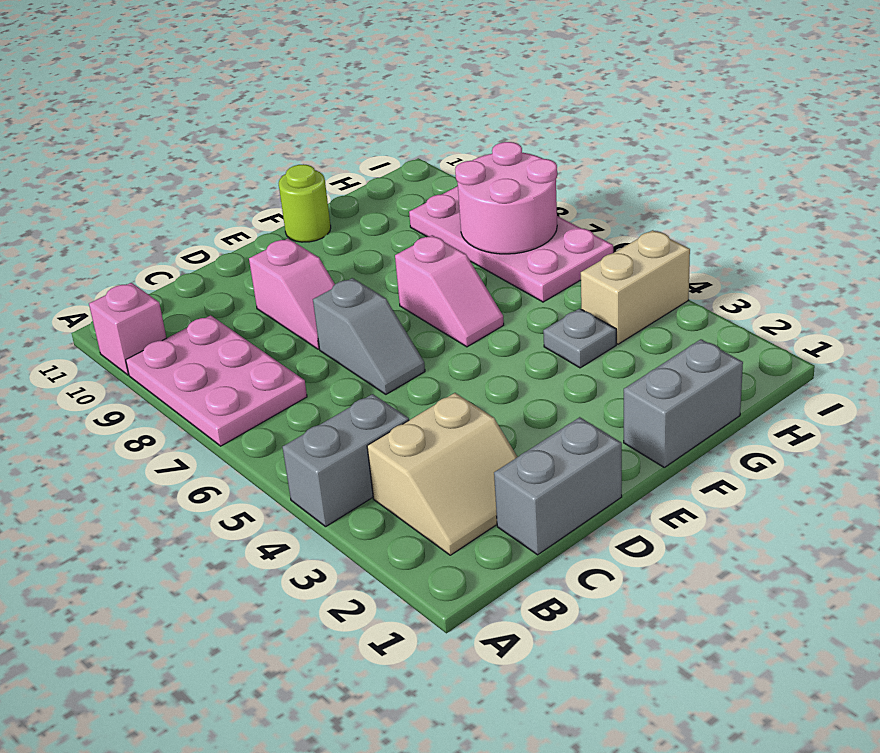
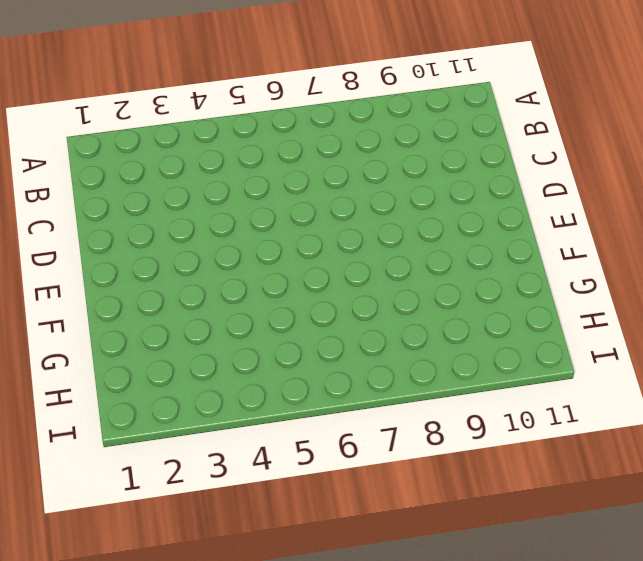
none -> grey brick A4:B4 level 1
none -> pink plate A7:B9 level 1
none -> pink brick A10 level 1

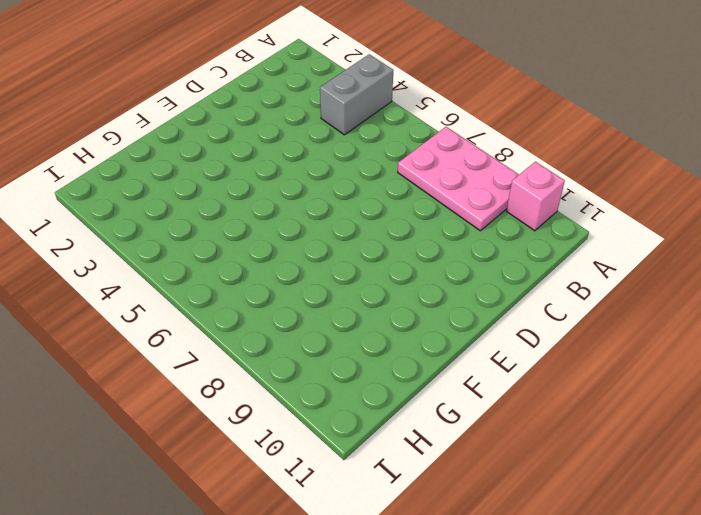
none -> tan slope B2:C3 level 1 top 3
none -> grey brick C1:D1 level 1
none -> grey slope D6:D7 level 1 top 7

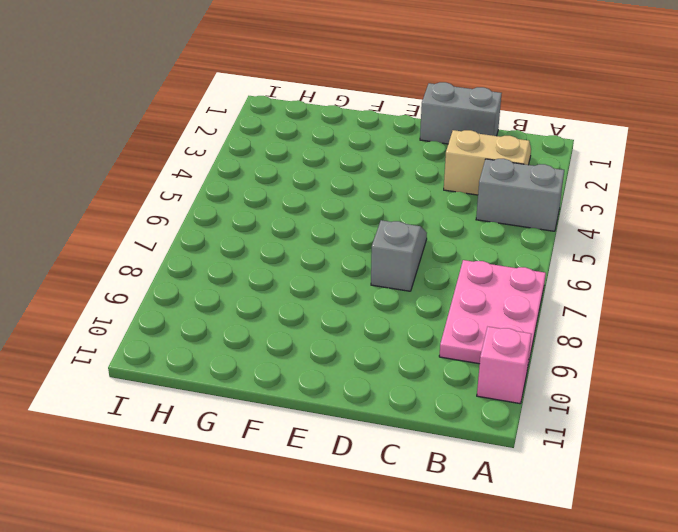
none -> pink slope D8:D9 level 1 top 9
none -> grey brick F1:G1 level 1
none -> pink slope F6:F7 level 1 top 7

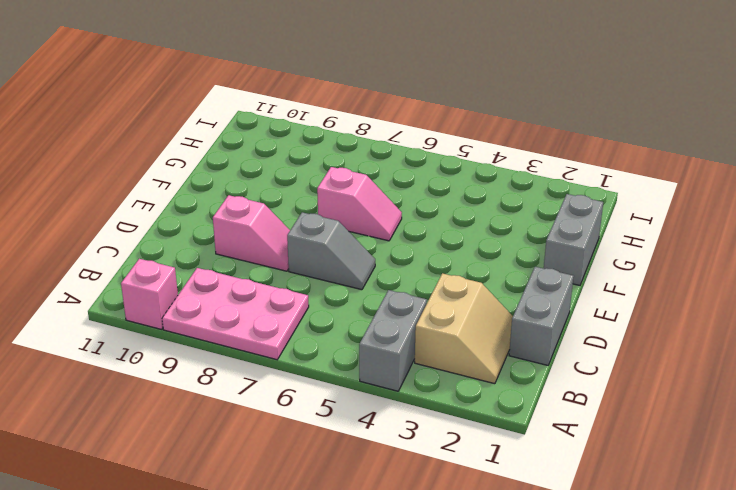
none -> lime round brick F11 level 1
none -> grey plate G4 level 1
none -> tan brick H4:I4 level 1

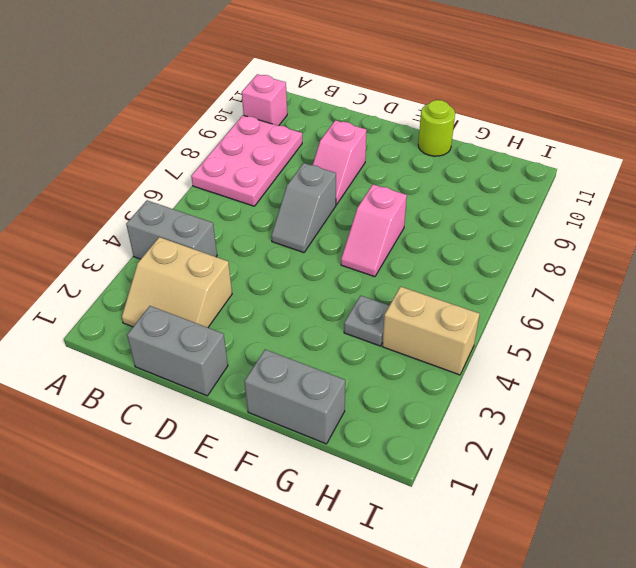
none -> pink plate H6:I9 level 1
none -> pink round brick H7:I8 level 2

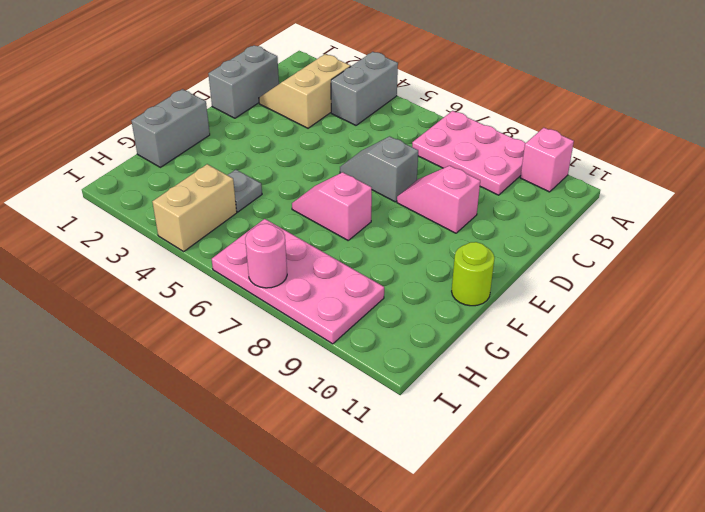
pink round brick I7 level 2 -> pink round brick H7:I8 level 2

